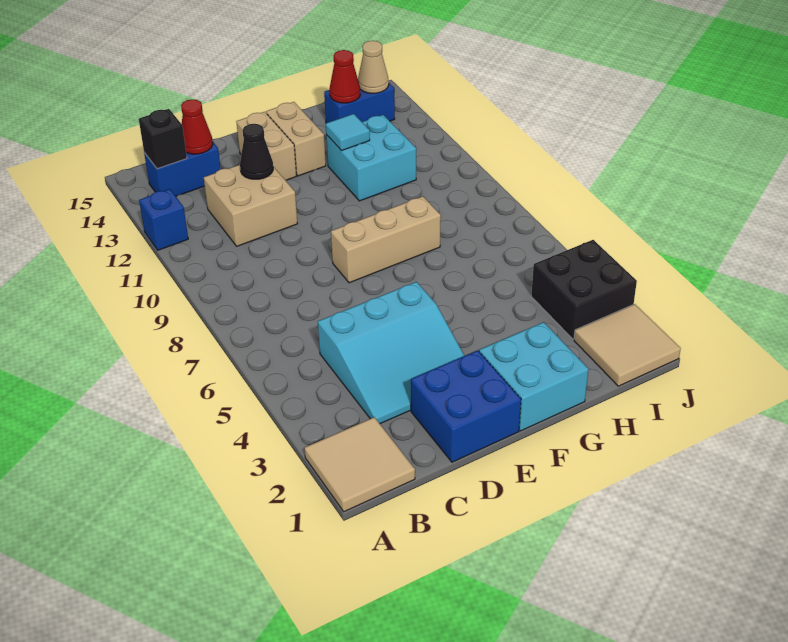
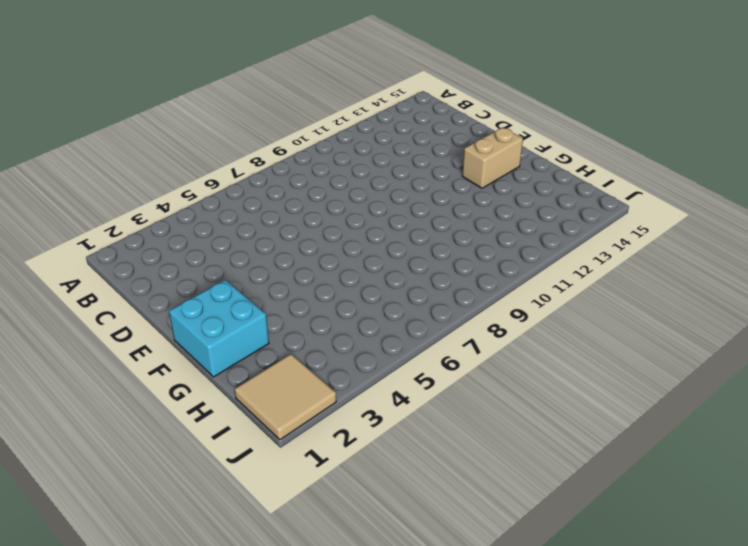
none -> tan tile A1:B2 level 1
none -> blue brick A12 level 1
none -> blue brick B14:C14 level 1

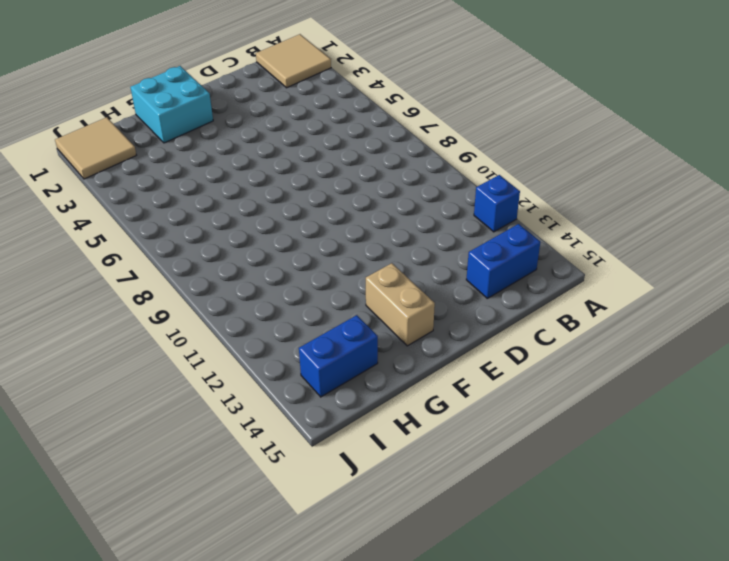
none -> cyan slope C3:E5 level 1 top 5
none -> tan brick C11:D12 level 1
none -> blue brick D1:E2 level 1

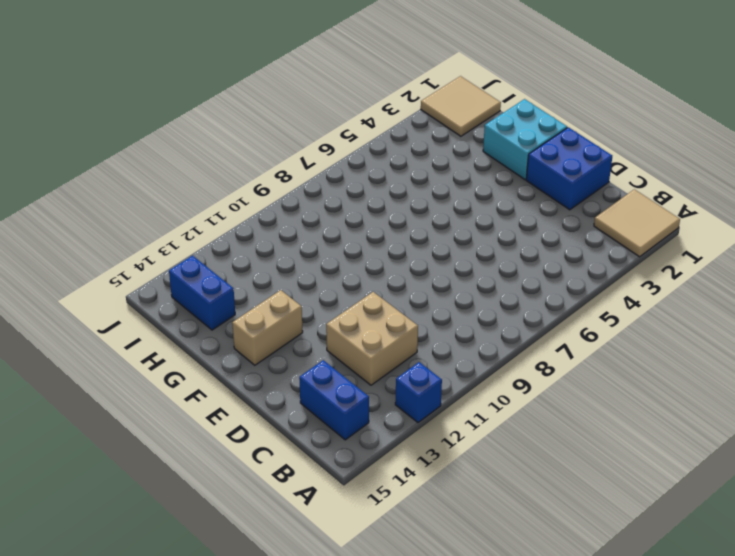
none -> cyan slope C3:E5 level 1 top 5
none -> tan brick E8:G8 level 1
none -> tan brick E13:E14 level 1

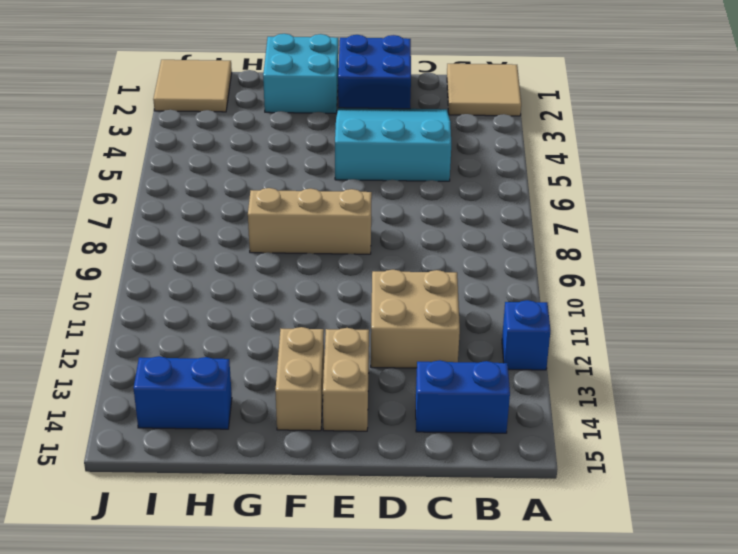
none -> cyan brick G11:H12 level 1
none -> black brick I3:J4 level 1
none -> black brick B14 level 2

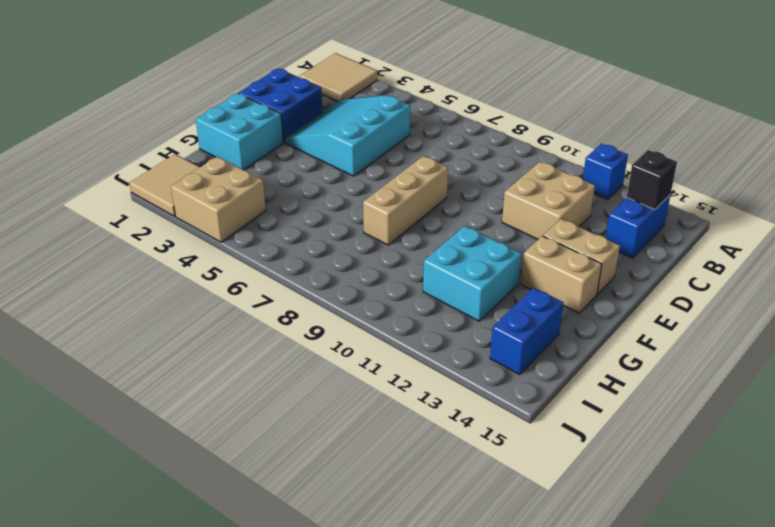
tan brick I3:J4 level 1 -> black brick I3:J4 level 1
none -> red cone C14 level 2
none -> black cone D12 level 2
none -> cyan tile G12 level 2

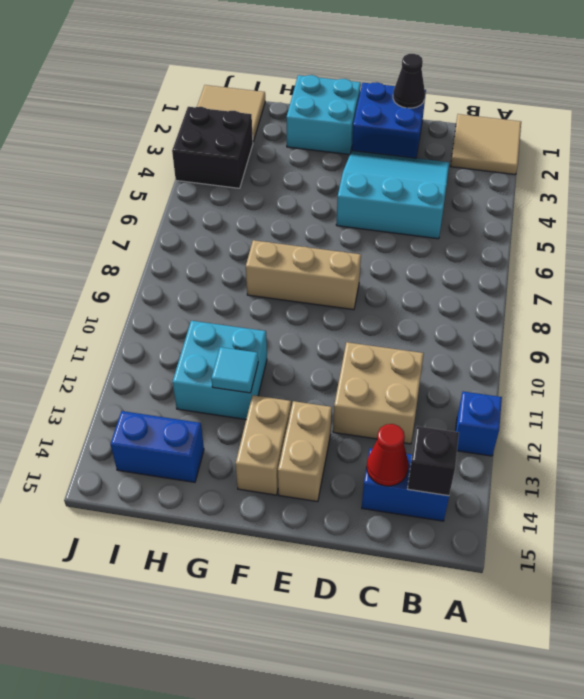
black cone D1 level 2 -> black cone D12 level 2
none -> red cone H14 level 2
none -> tan cone I14 level 2

